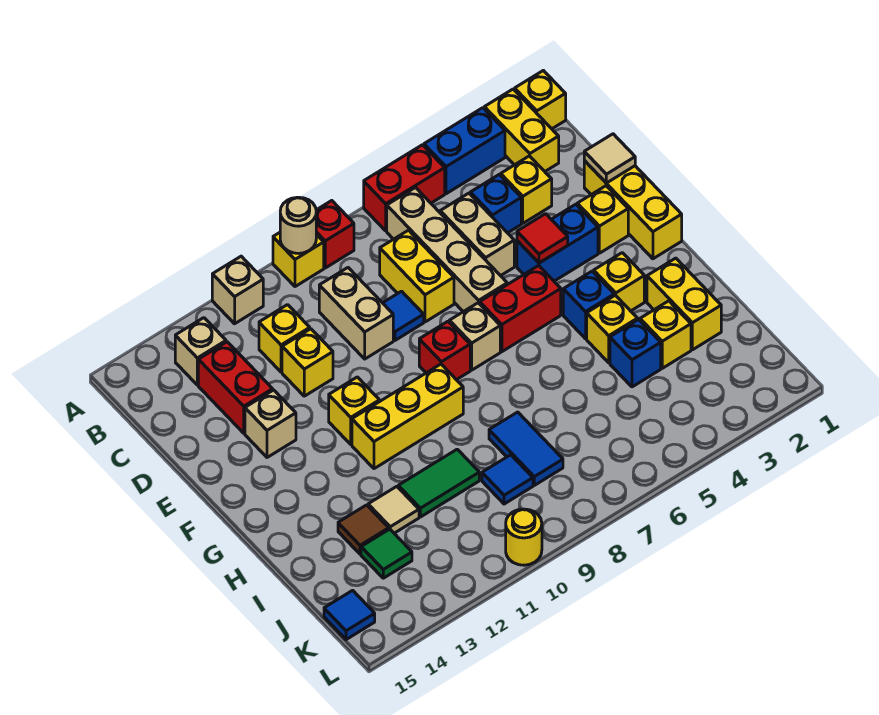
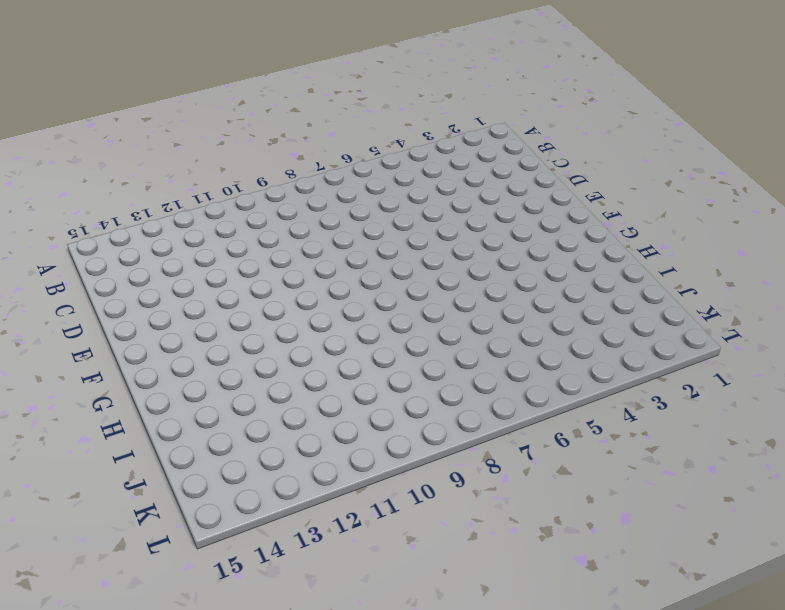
none -> yellow brick A1 level 1
none -> yellow brick A2:B2 level 1
none -> blue brick A3:A4 level 1
none -> red brick A5:A6 level 1

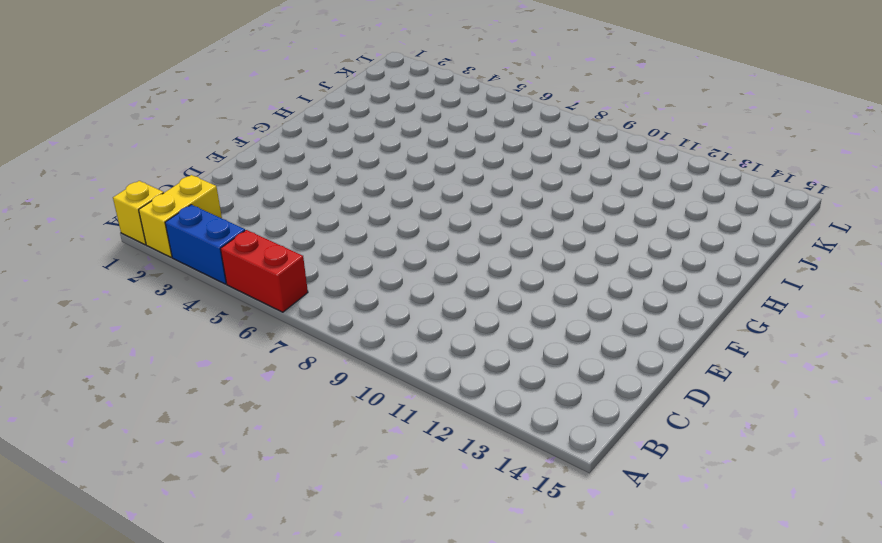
none -> red brick A8 level 1
none -> yellow brick A9 level 1
none -> tan brick A11 level 1
none -> tan brick B6:E6 level 1

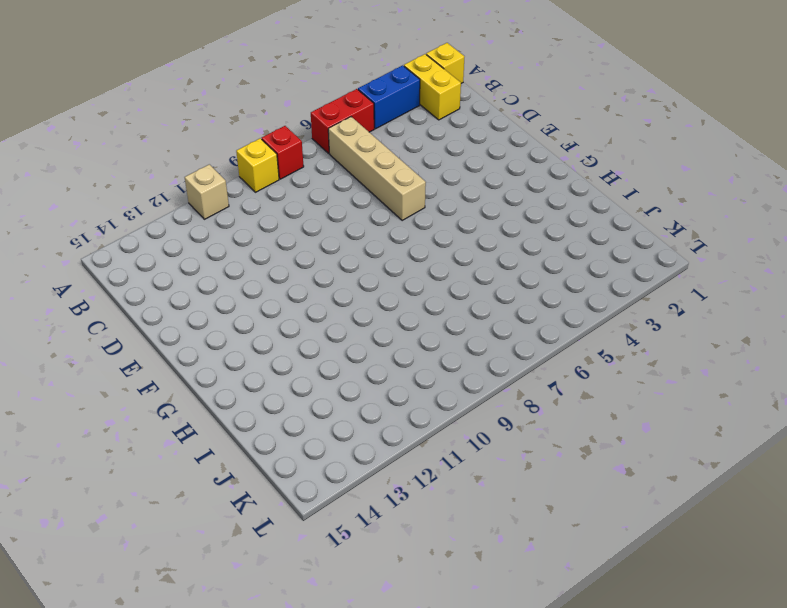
none -> tan brick B13 level 1
none -> yellow brick C3 level 1
none -> blue brick C4 level 1
none -> tan brick C5:D5 level 1

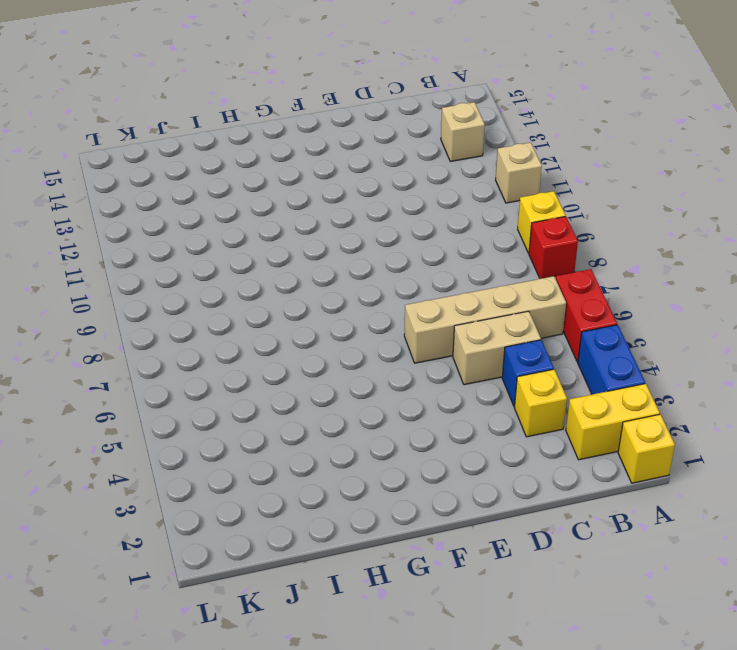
none -> yellow brick C7:D7 level 1
none -> tan brick C9:D9 level 1
none -> yellow brick C11 level 1
none -> red brick C13:D13 level 1

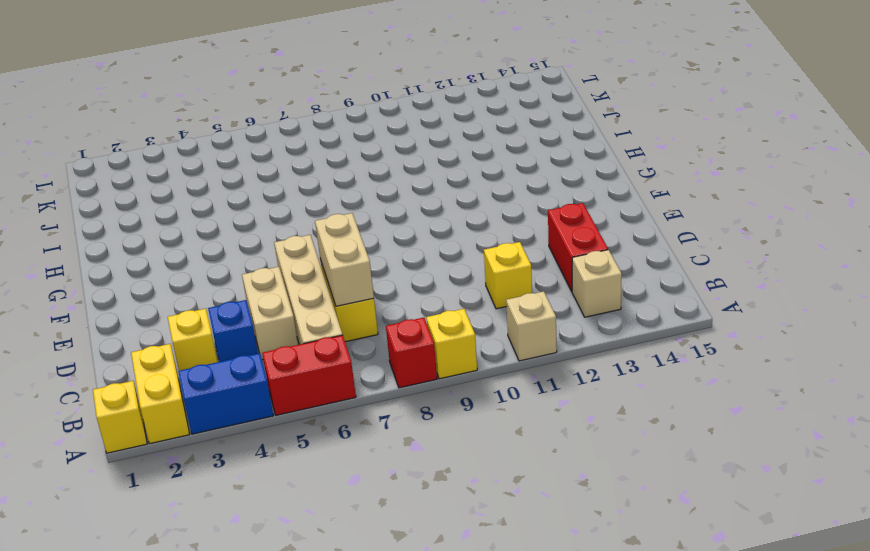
tan brick C7:D7 level 2 -> tan brick C9:D9 level 1
none -> yellow brick D1:F1 level 1
none -> blue tile D8 level 1
none -> yellow brick D11 level 1
none -> yellow brick E2 level 1

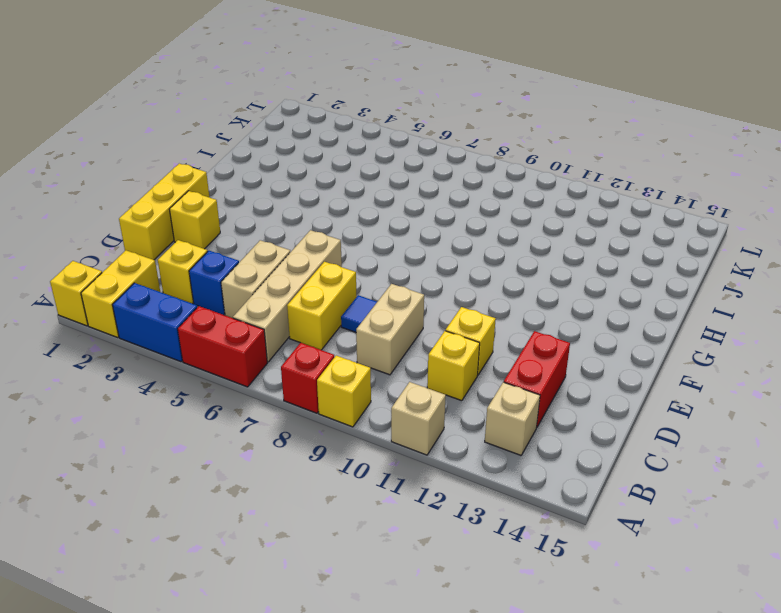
none -> blue brick E3:E4 level 1
none -> tan brick E13 level 1
none -> red brick F5:F6 level 1
none -> tan brick F7 level 1

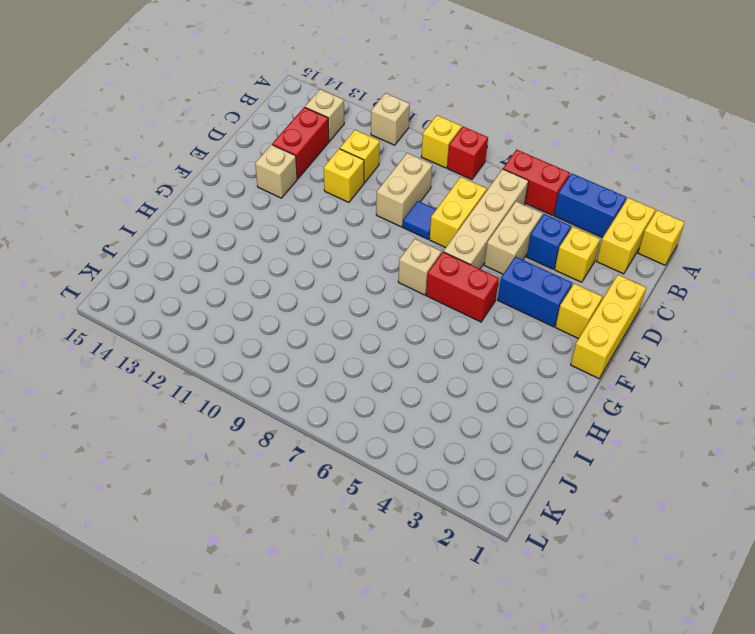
none -> red brick F8 level 1
none -> yellow brick F11 level 1
none -> yellow brick G3 level 1
none -> blue brick G4 level 1

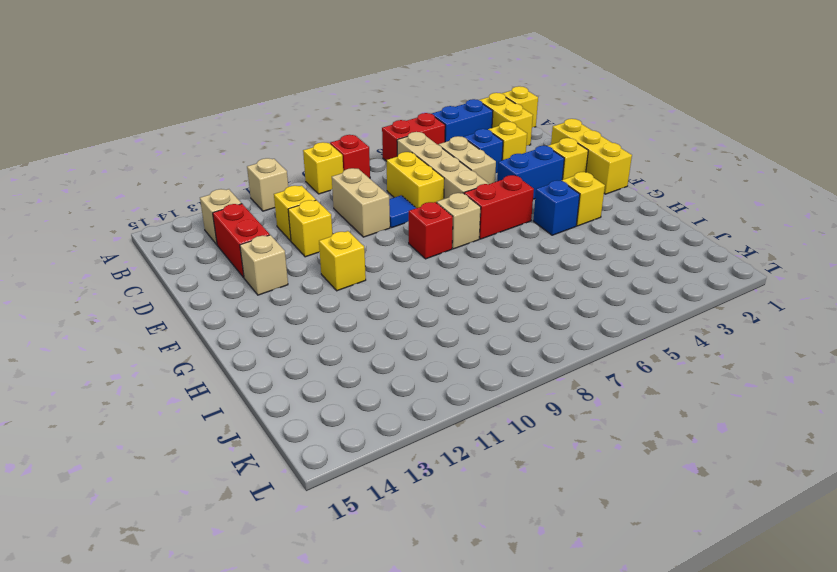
none -> yellow brick G9:G11 level 1
none -> yellow brick H2:I2 level 1
none -> yellow brick H4 level 1
none -> yellow brick I3 level 1

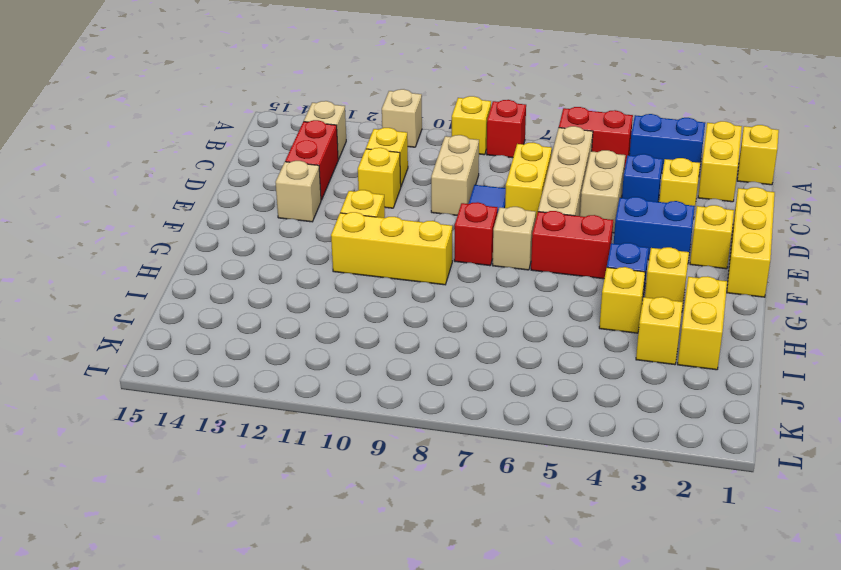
none -> blue brick I4 level 1
none -> blue tile I8:J8 level 1
none -> green tile I10:I11 level 1
none -> tan tile I12 level 1

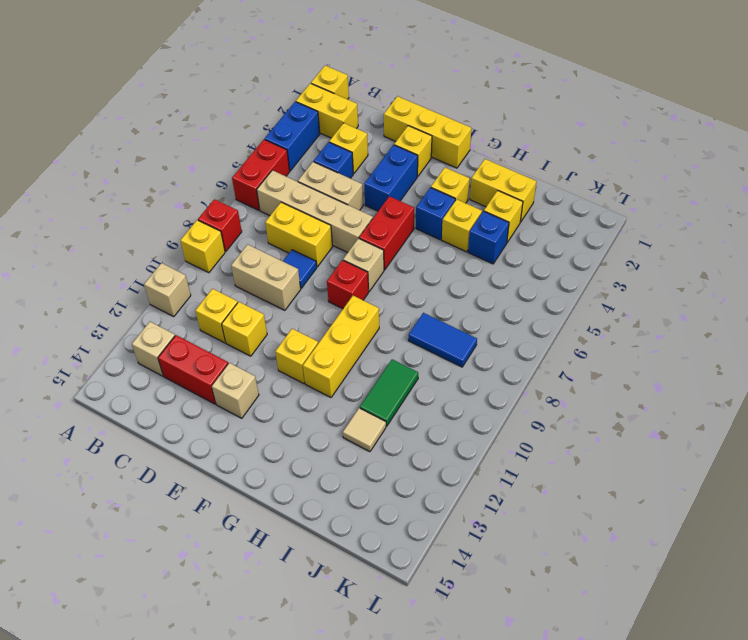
none -> brown tile I13 level 1
none -> blue tile J9 level 1
none -> green tile J13 level 1
none -> blue tile K15 level 1

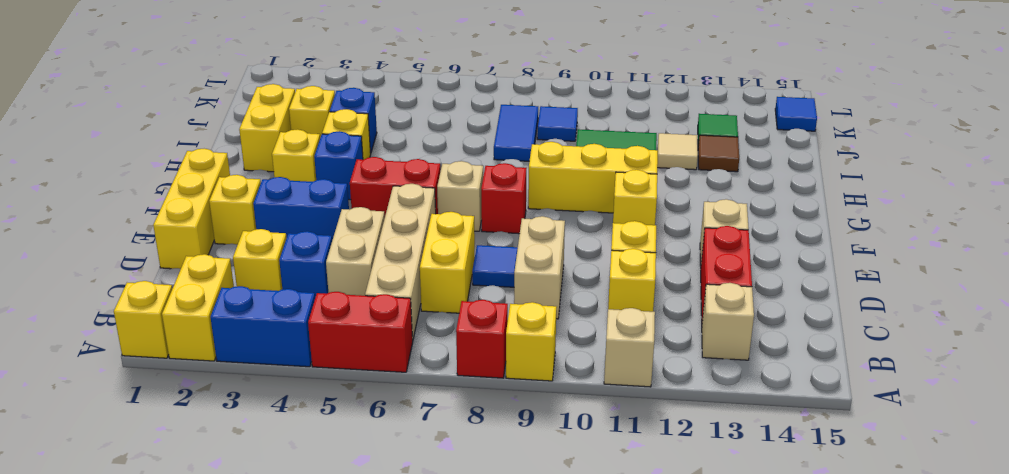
none -> yellow round brick L10 level 1
none -> tan round brick A9 level 2
none -> tan tile D1 level 2
none -> red tile E4 level 2

